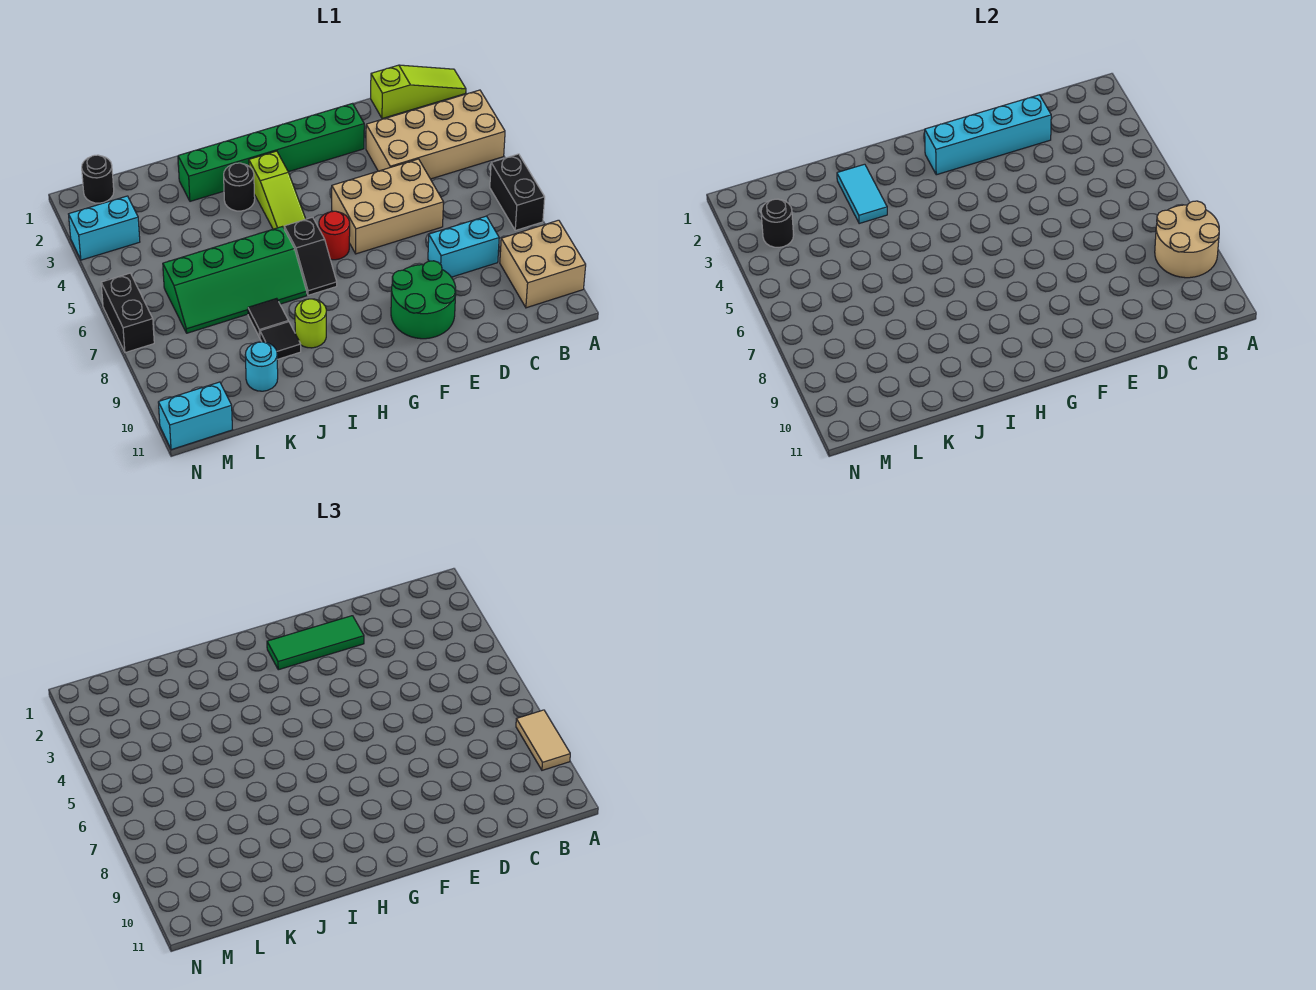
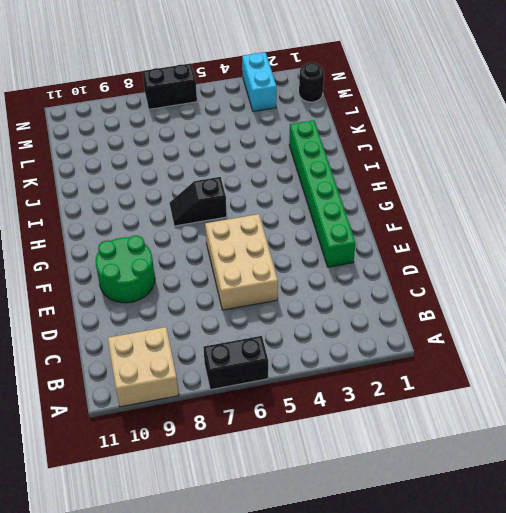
none -> lime slope A1:C1 level 1 top C
none -> tan brick A3:D4 level 1
none -> cyan brick C8:D8 level 1

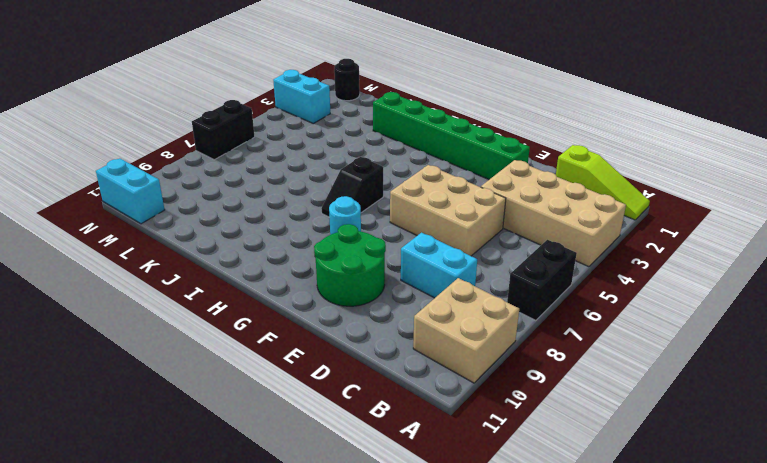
cyan round brick G8 level 1 -> cyan round brick K10 level 1
none -> red round brick G6 level 1
none -> lime slope H3:H5 level 1 top 3
none -> black round brick I3 level 1

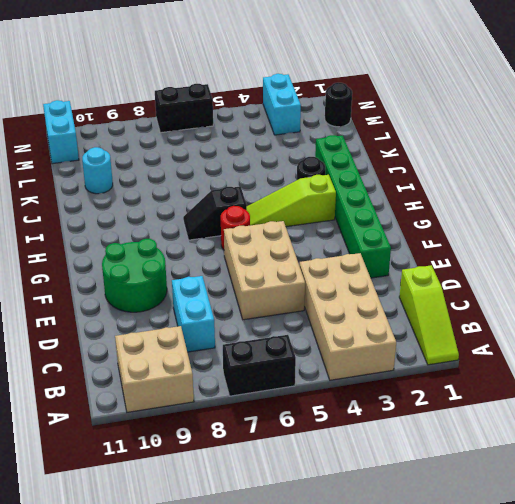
none -> green slope I6:L7 level 1 top 6
none -> lime round brick I9 level 1
none -> black tile J8 level 1

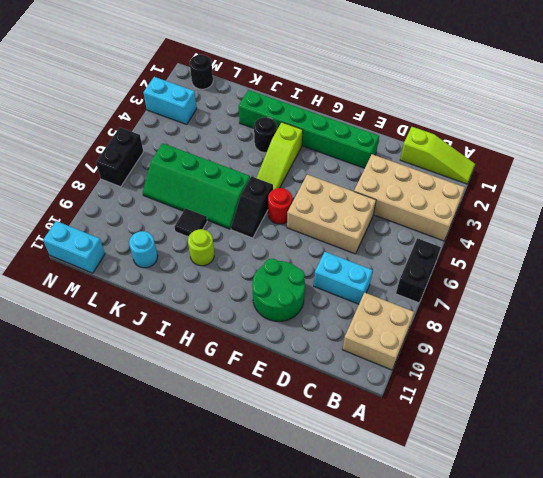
none -> black tile J9 level 1
none -> tan round brick A8:B9 level 2
none -> cyan brick D2:G2 level 2

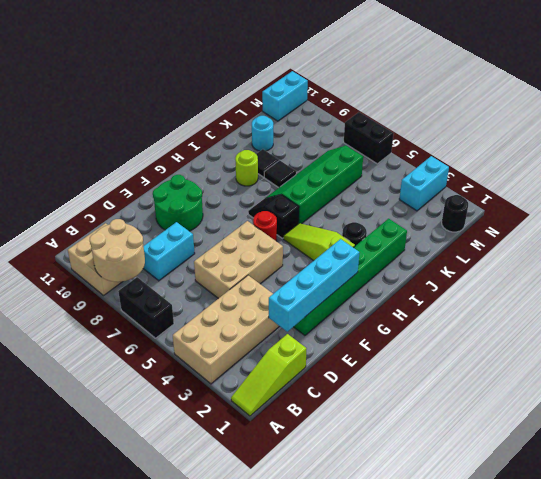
none -> cyan tile J2:J3 level 2
none -> black round brick M3 level 2
none -> tan tile A8:A9 level 3

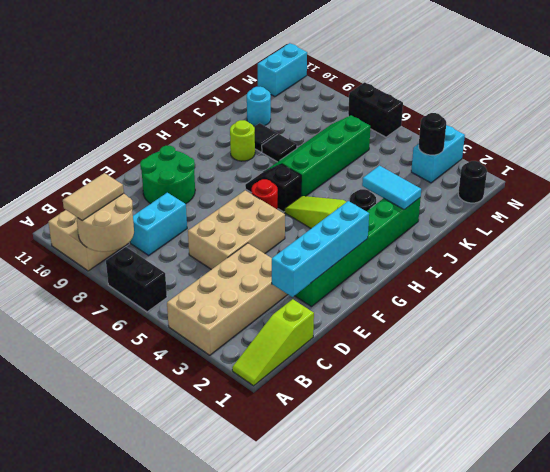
tan tile A9:B9 level 3 -> tan tile A8:A9 level 3
none -> green tile E2:G2 level 3

